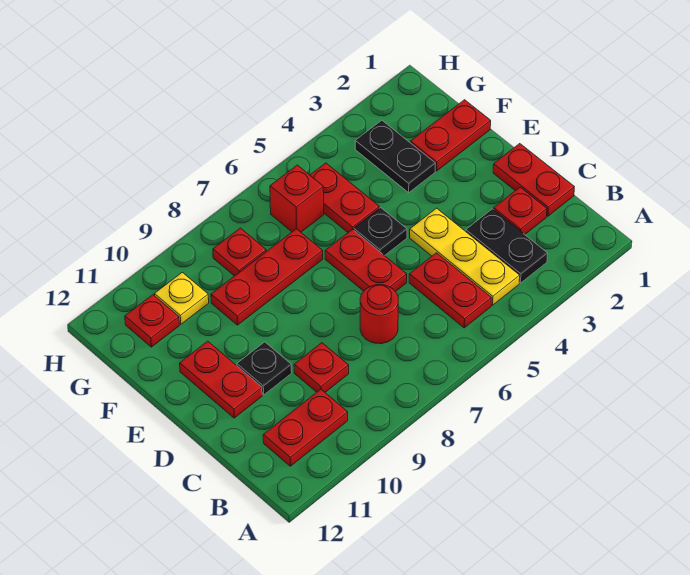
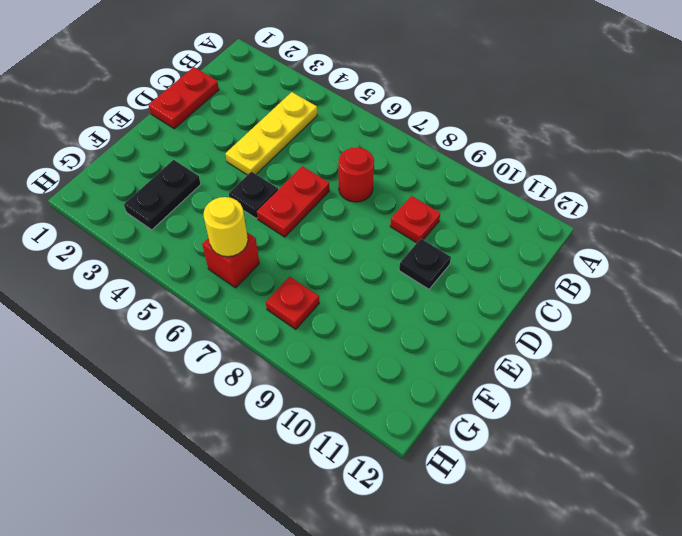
yellow round brick G6 level 2 -> none
none -> black plate B3:C3 level 1
none -> red plate B5:C5 level 1
none -> red plate B10:B11 level 1

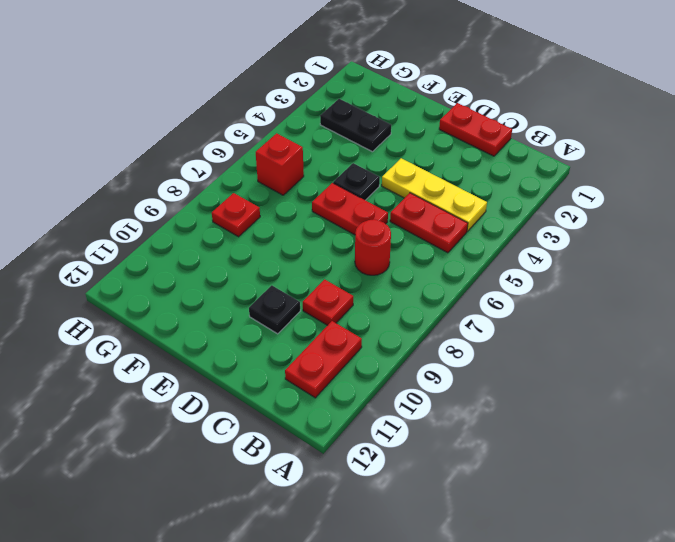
none -> black plate B3:C3 level 1
none -> red plate C2 level 1
none -> red plate D11:E11 level 1

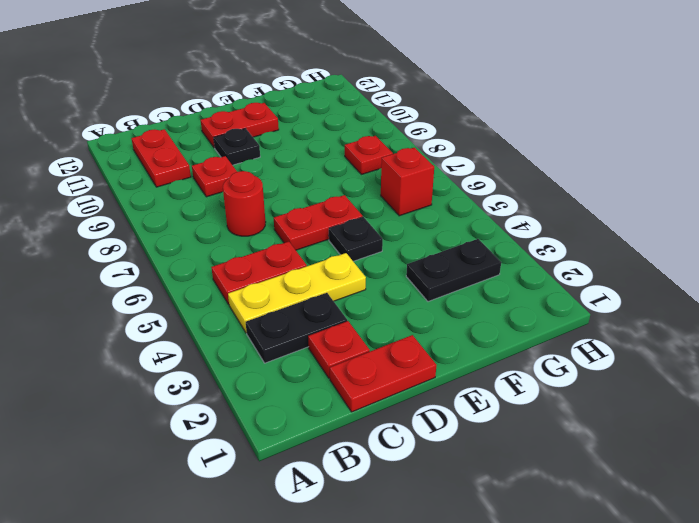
none -> red plate F1:F2 level 1
none -> red plate F5:G5 level 1
none -> red plate F7:F9 level 1

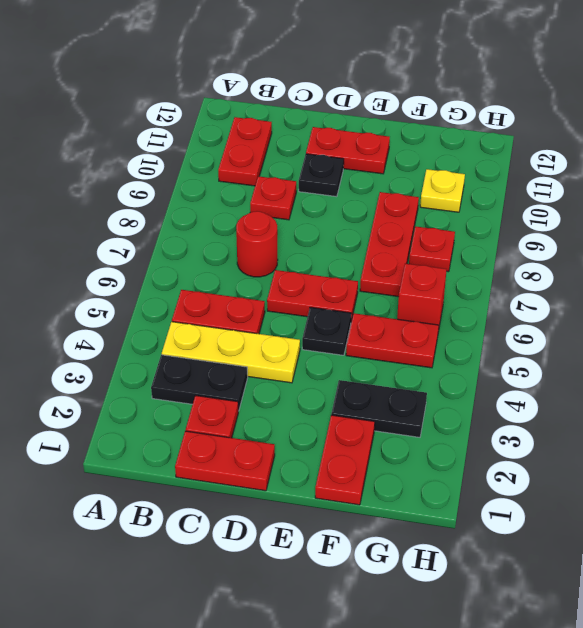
none -> red plate G11 level 1

